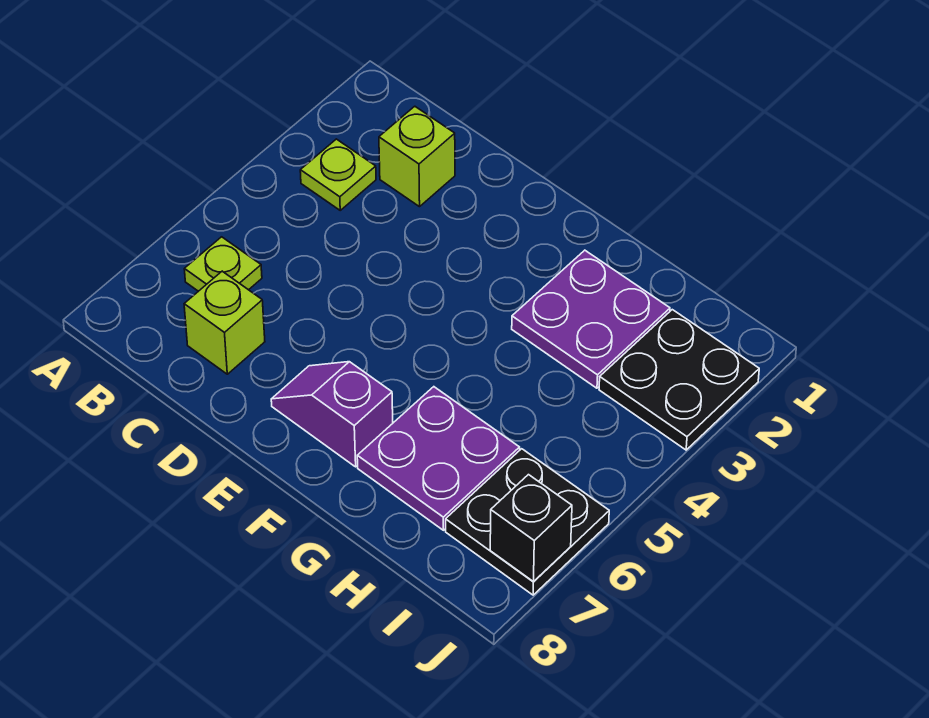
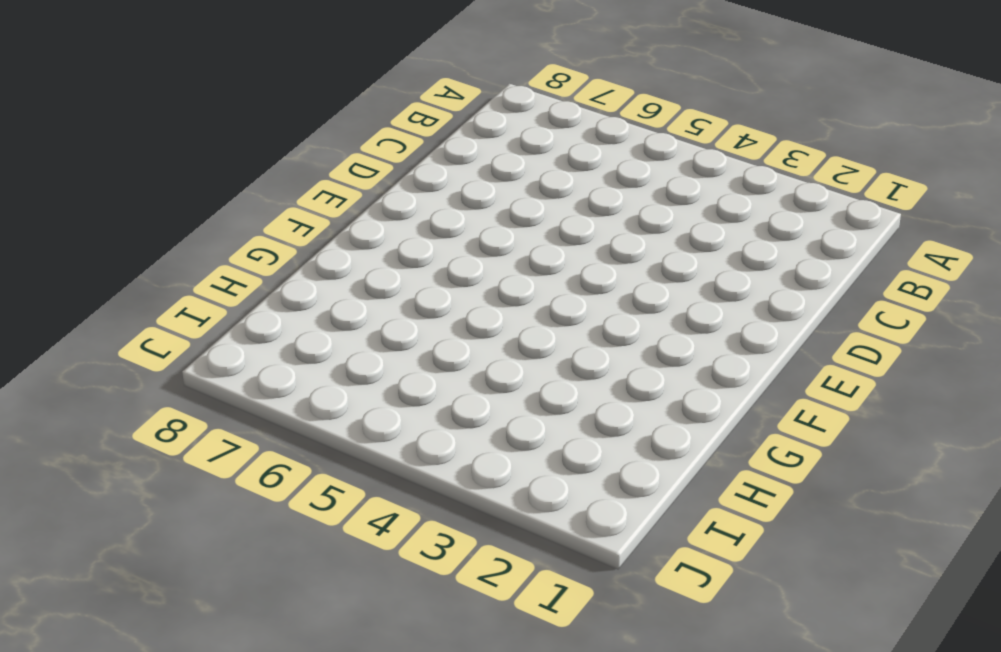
none -> lime plate B3 level 1
none -> lime plate B6 level 1

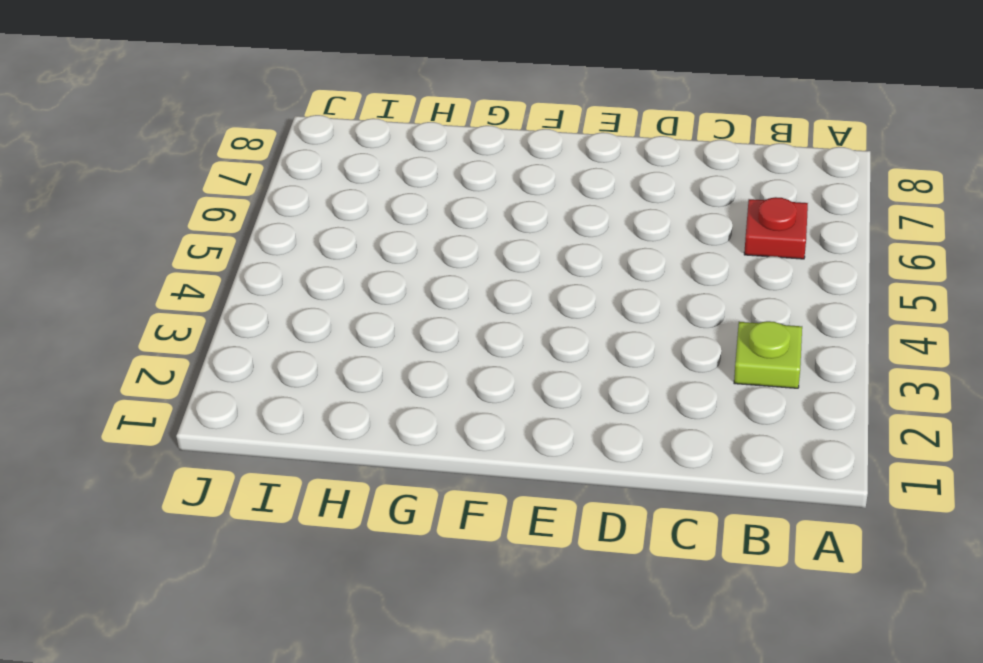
red plate B6 level 1 -> lime plate B6 level 1
none -> lime brick C2 level 1
none -> lime brick C7 level 1

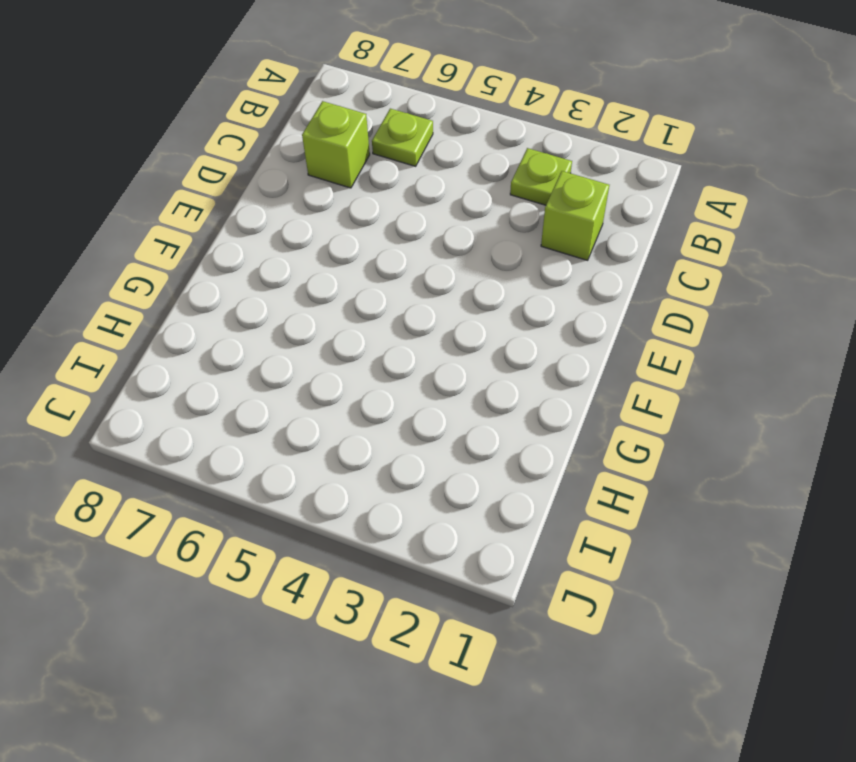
none -> purple slope E7:F7 level 1 top F
none -> purple plate G2:H3 level 1

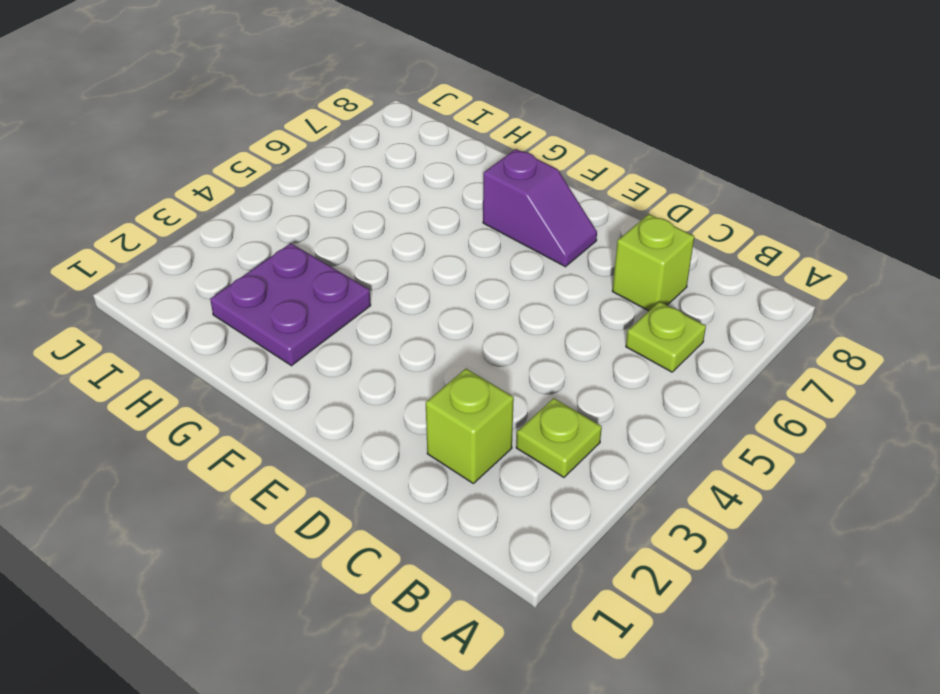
none -> purple plate G6:H7 level 1
none -> black plate I2:J3 level 1

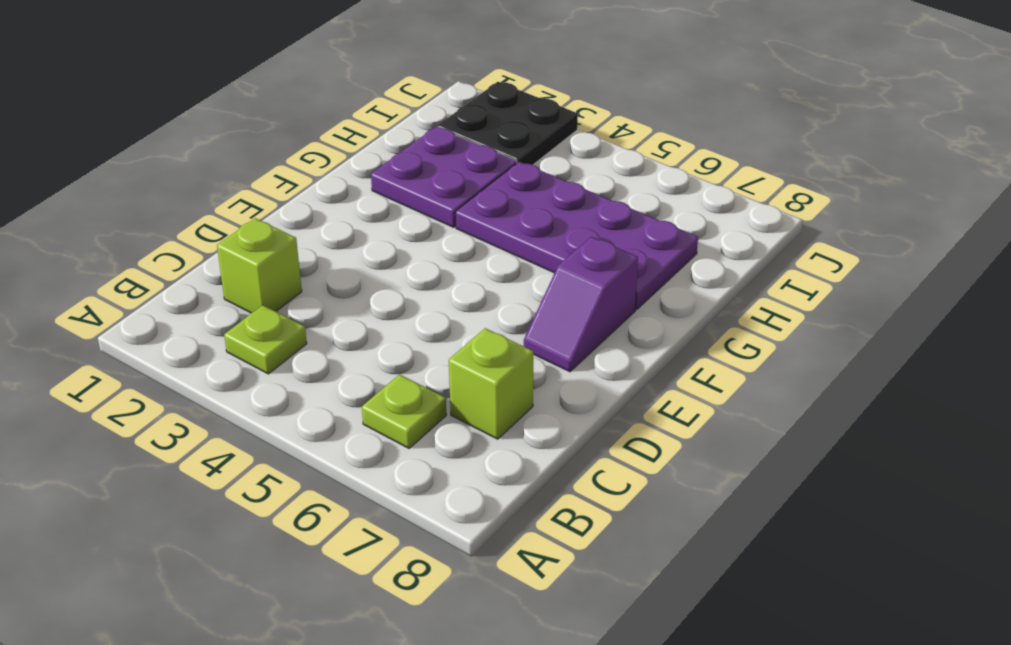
purple plate G4:H7 level 1 -> purple plate G6:H7 level 1
none -> black plate I6:J7 level 1
none -> black brick J7 level 2

